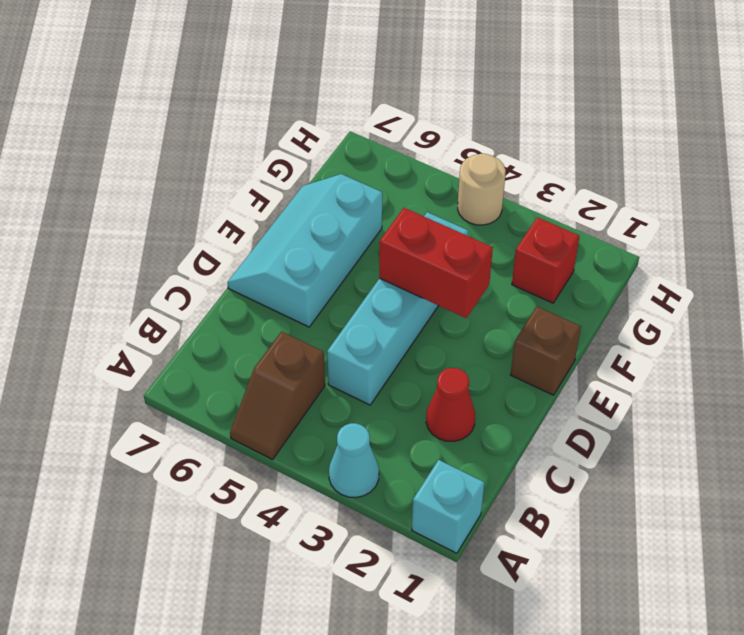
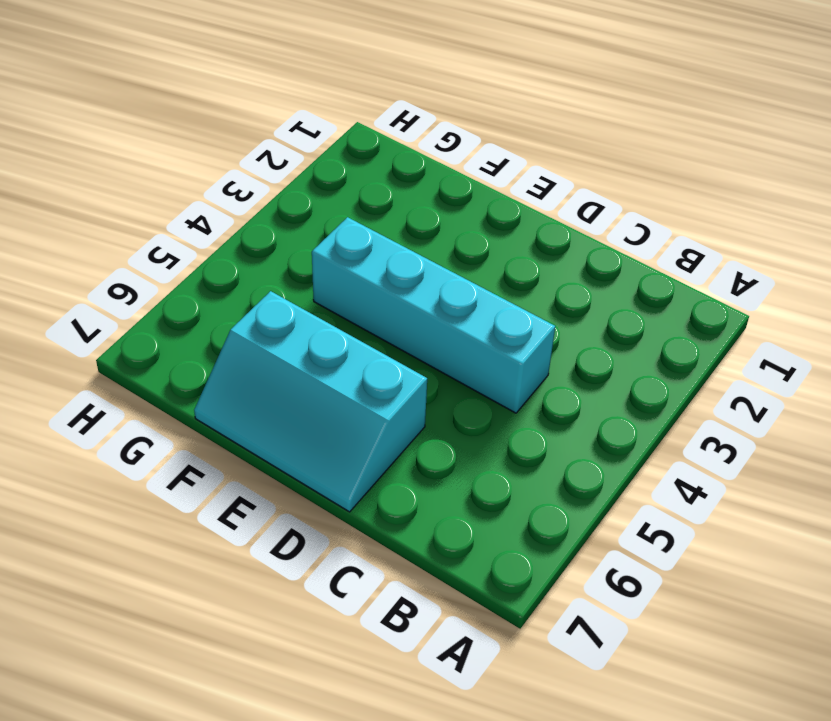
none -> cyan brick A1 level 1
none -> cyan cone A3 level 1

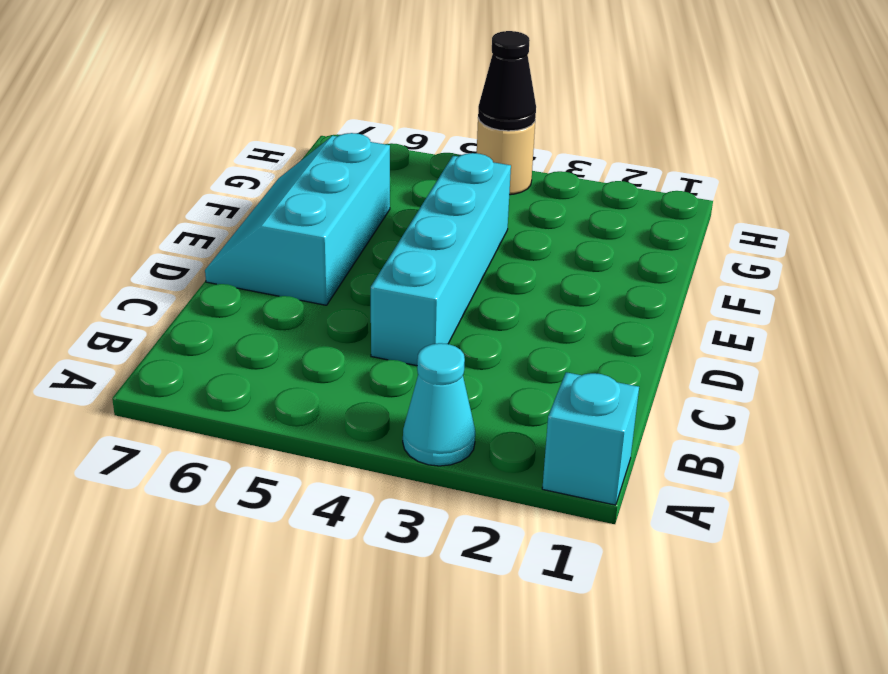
black cone H4 level 2 -> none
none -> brown slope A5:B5 level 1 top B
none -> red cone C2 level 1

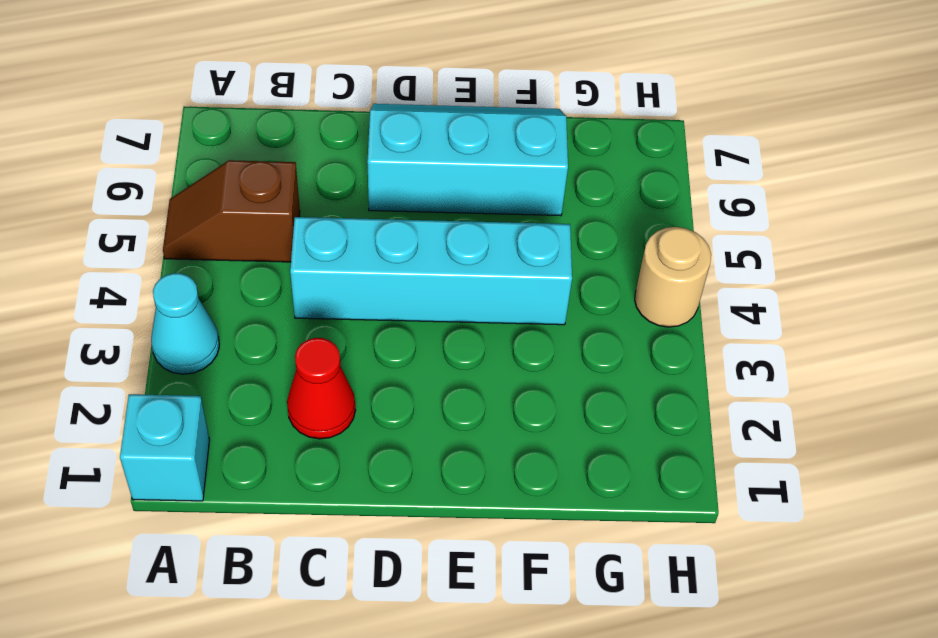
none -> brown brick E1 level 1
none -> red brick G2 level 1

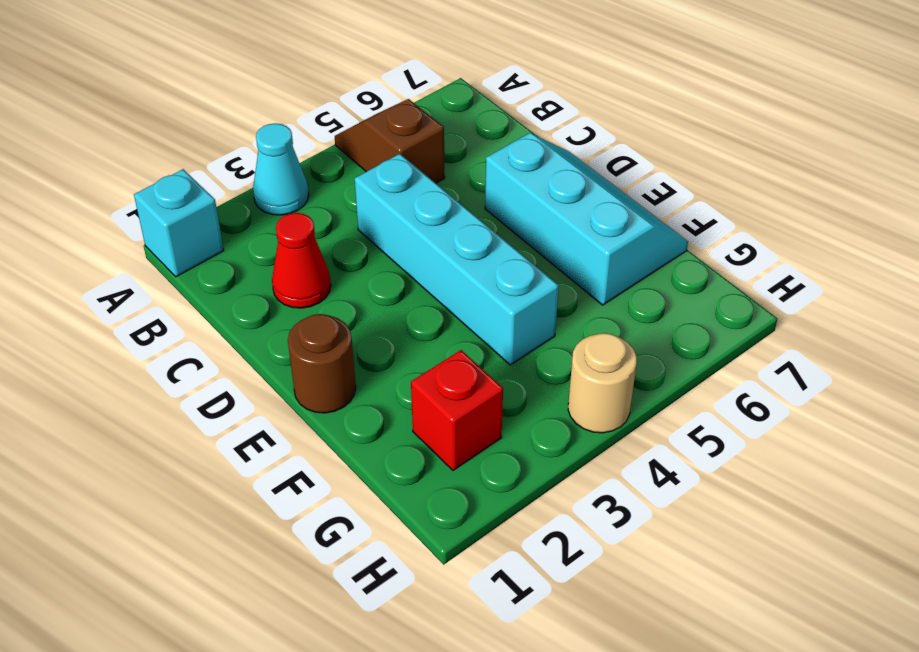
brown round brick E1 level 1 -> brown brick E1 level 1
none -> red brick E3:E4 level 2

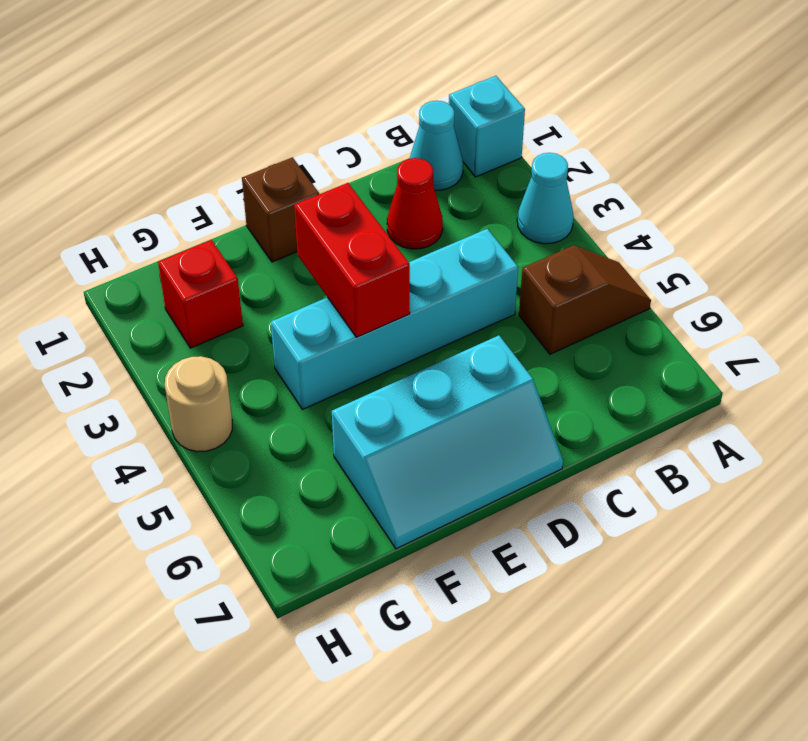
cyan cone B1 level 1 -> none

